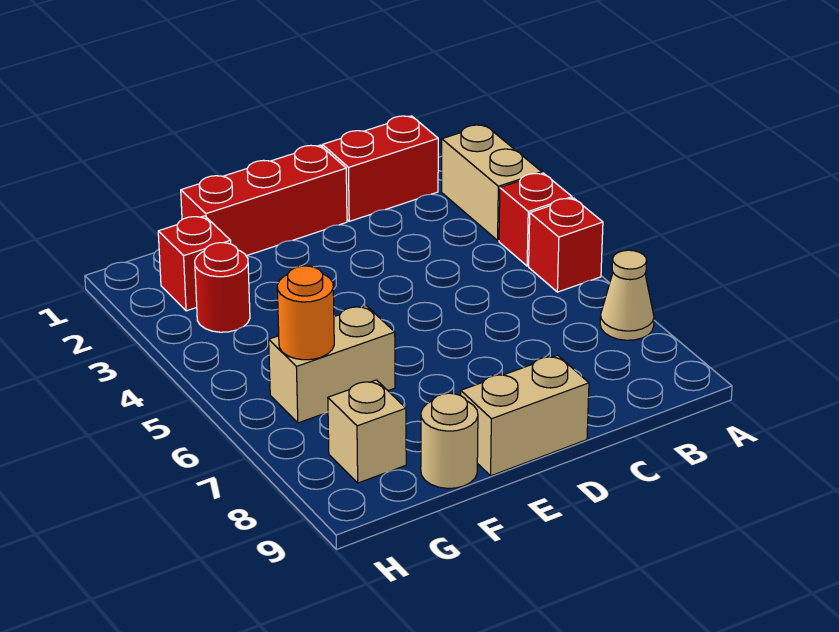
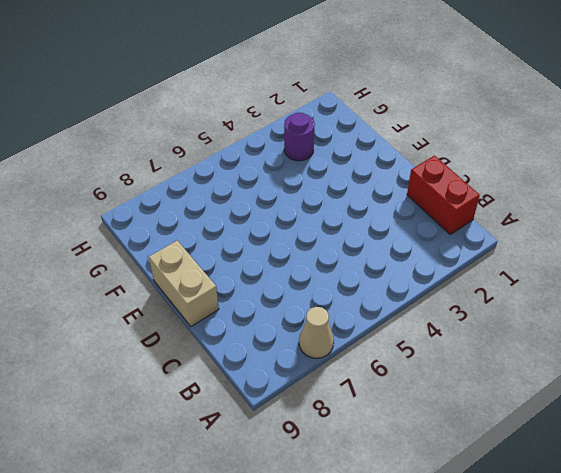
purple round brick G3 level 1 -> red round brick G3 level 1
none -> tan brick A2:A3 level 1
none -> red brick A4 level 1
none -> red brick A5 level 1

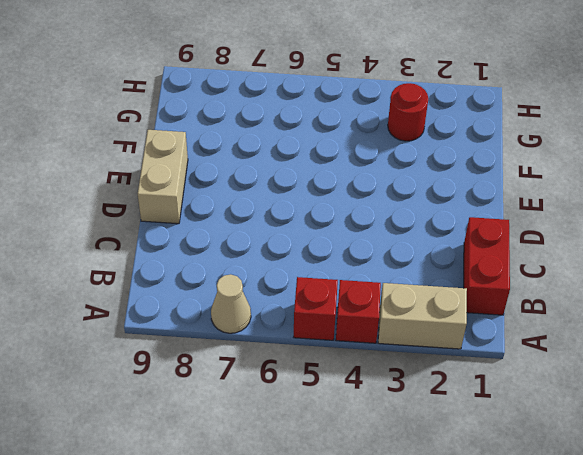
none -> red brick D1:F1 level 1
none -> tan brick F6:G6 level 1
none -> tan round brick F9 level 1

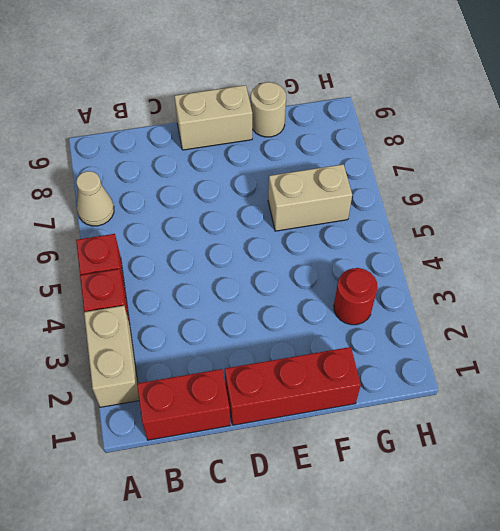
none -> red brick G2 level 1
none -> tan brick G8 level 1
none -> orange round brick G6 level 2

